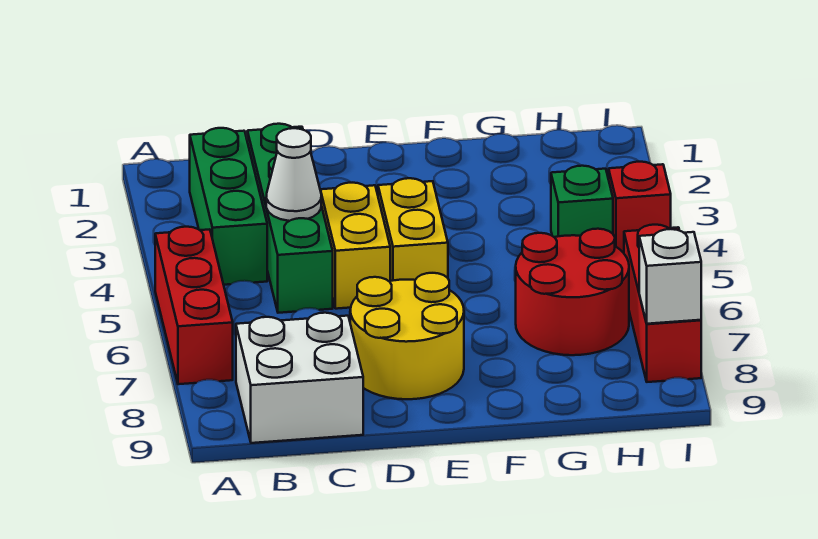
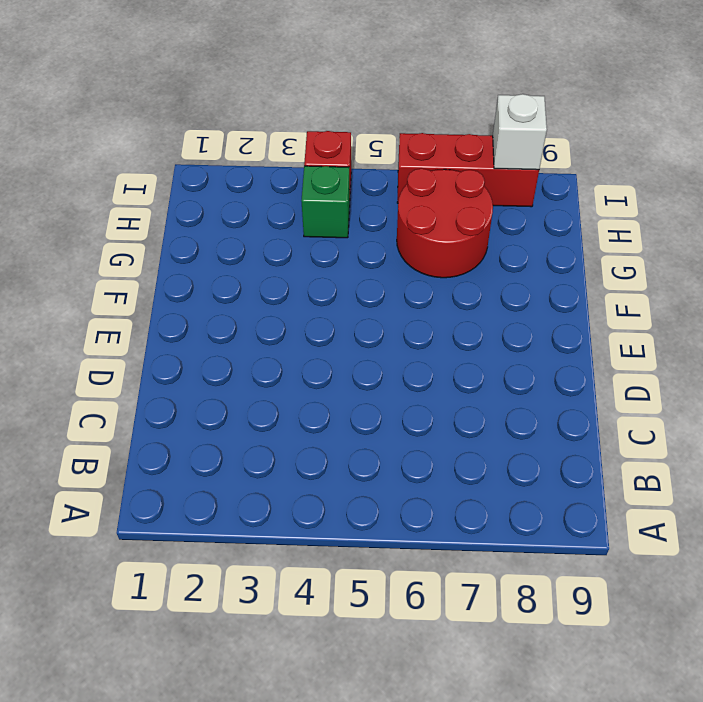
none -> red brick A5:A7 level 1
none -> green brick B2:B4 level 1
none -> white brick B8:C9 level 1

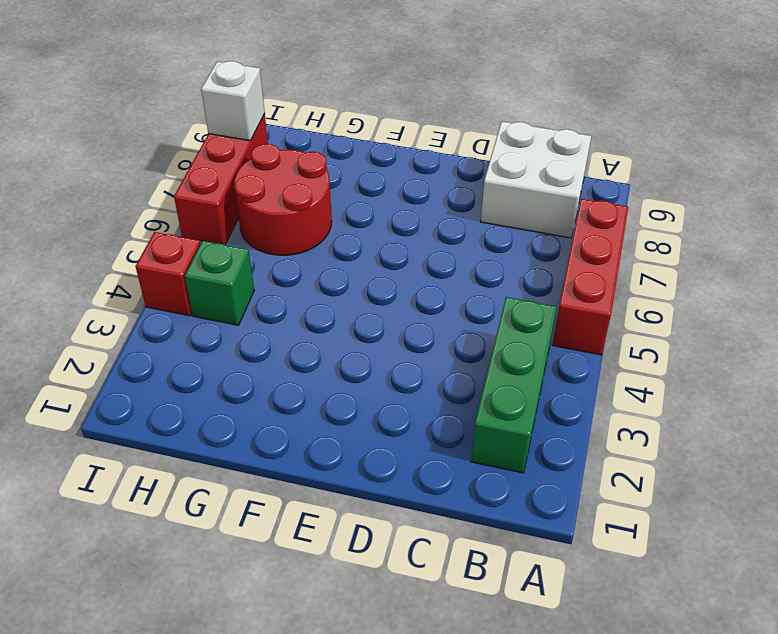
none -> green brick C2:C5 level 1
none -> yellow brick D4:D5 level 1
none -> yellow round brick D7:E8 level 1

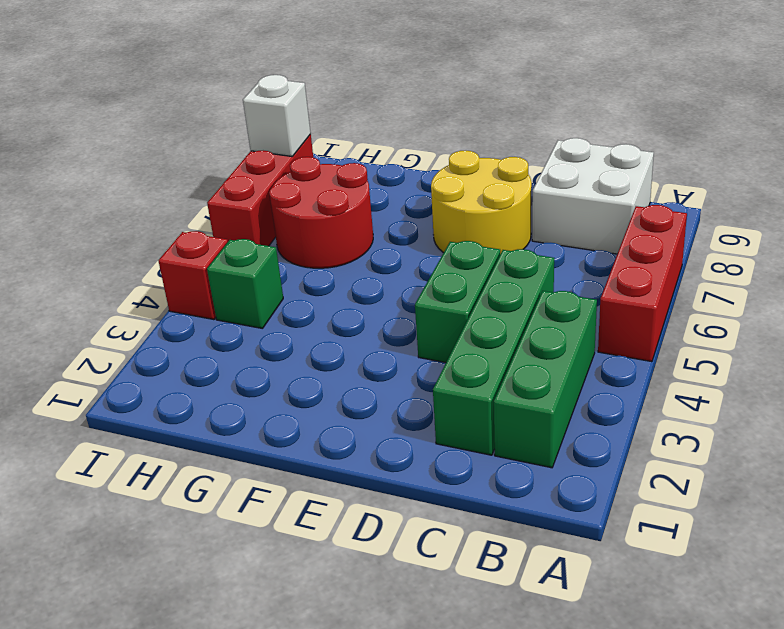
green brick D4:D5 level 1 -> yellow brick D4:D5 level 1
none -> yellow brick E4:E5 level 1
none -> white cone C4 level 2

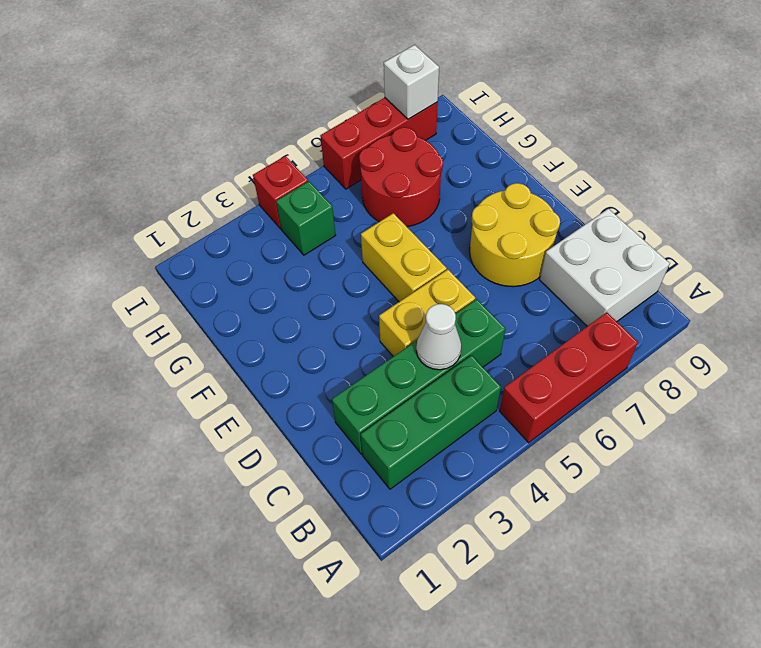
yellow brick E5:F5 level 1 -> yellow brick E4:E5 level 1

